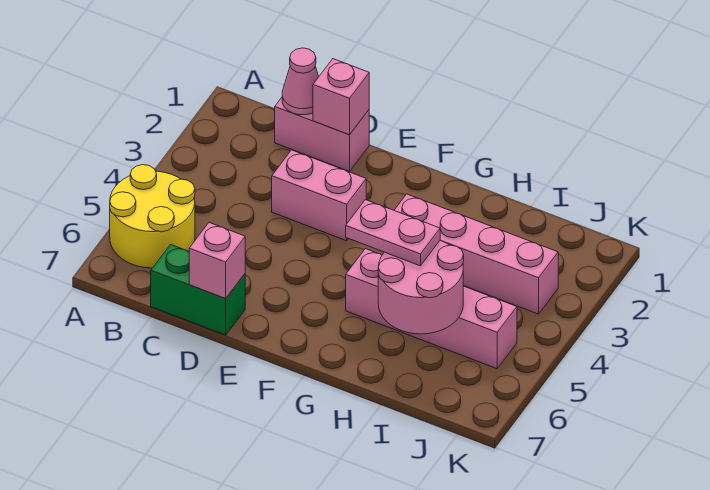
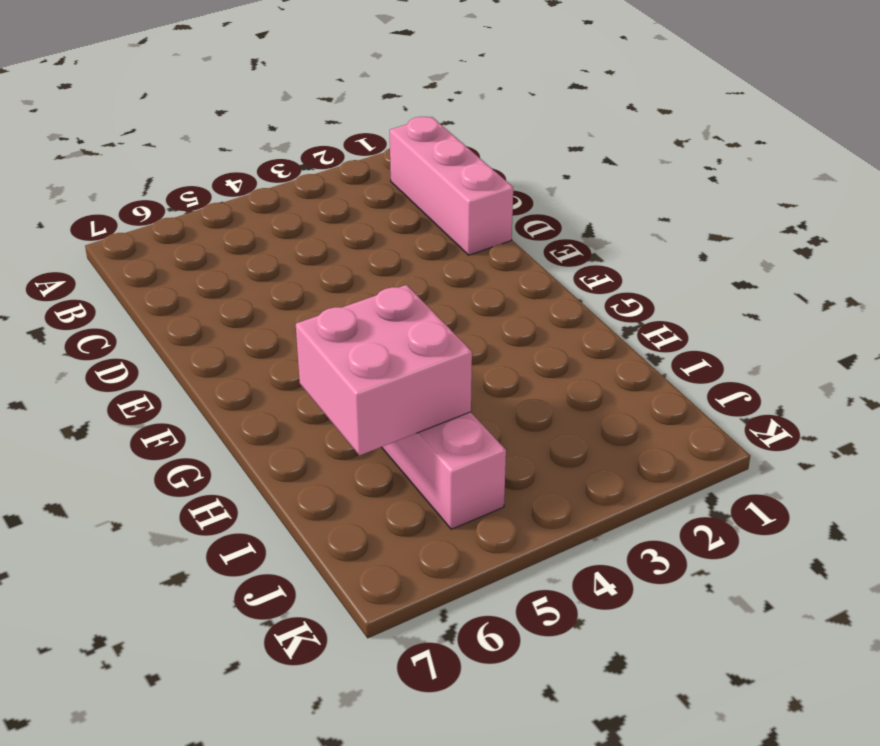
pink brick B1:D1 level 1 -> pink brick C1:D1 level 1
pink brick H5:I6 level 2 -> pink round brick H5:I6 level 2
none -> yellow round brick A5:B6 level 1
none -> green brick C7:D7 level 1

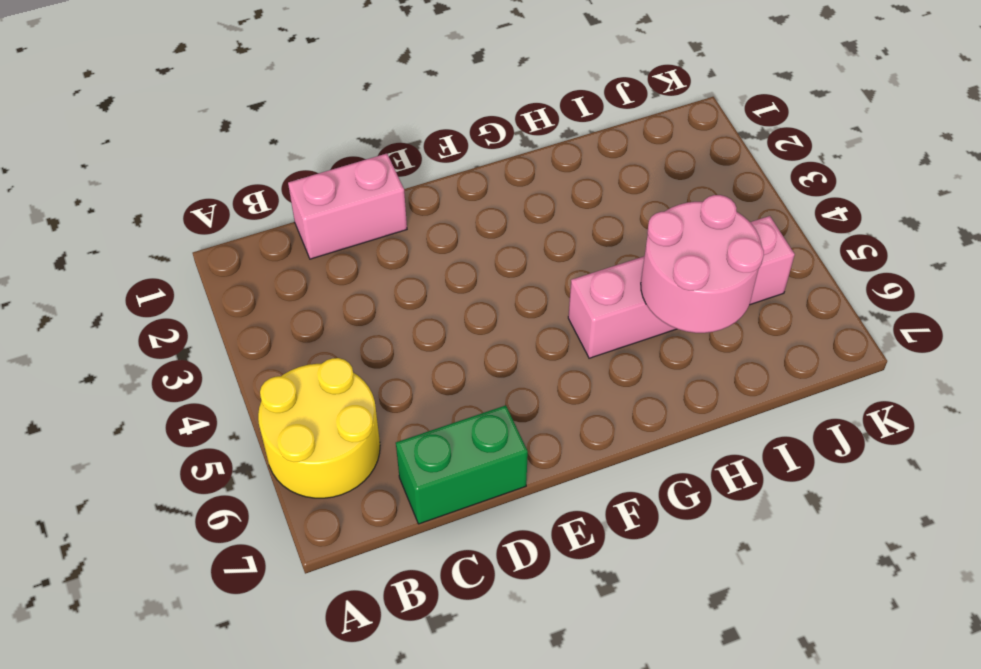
none -> pink brick D3:E3 level 1
none -> pink brick G3:J3 level 1

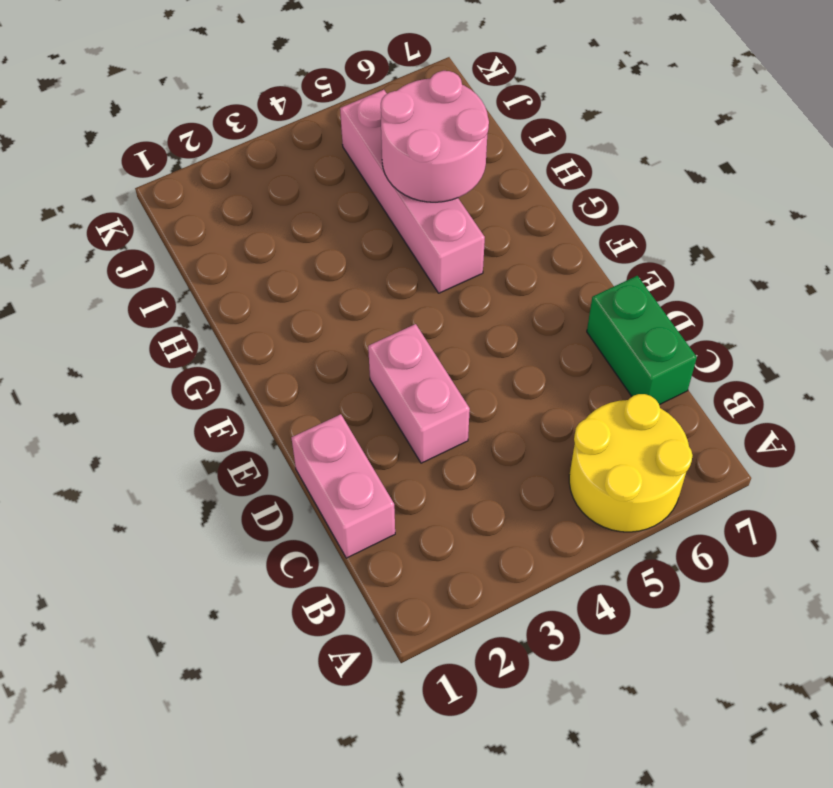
none -> pink brick G3:J3 level 1
none -> pink cone C1 level 2

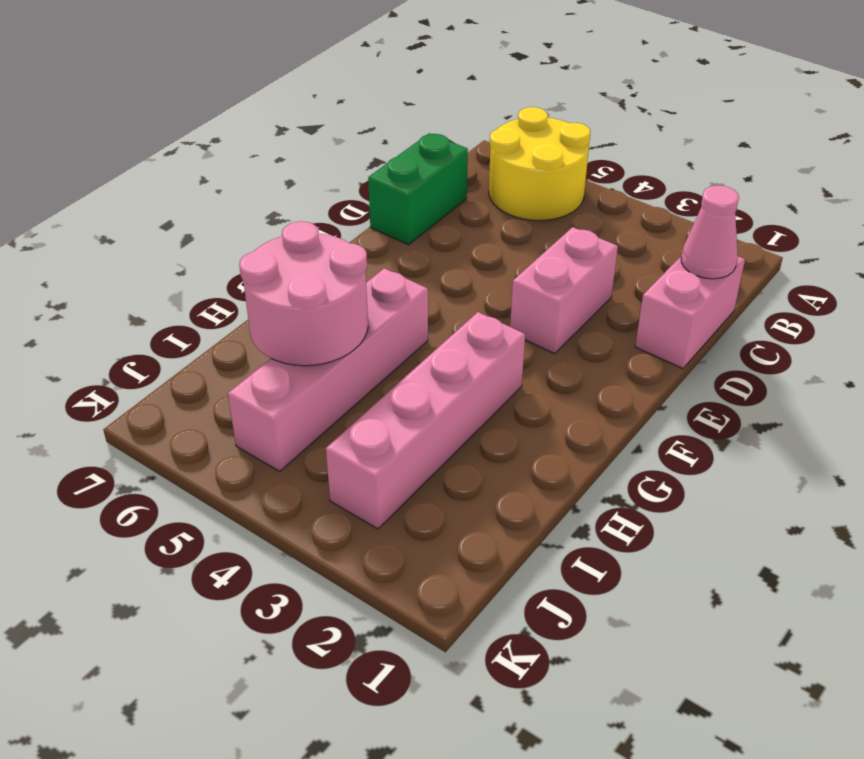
none -> pink brick D1 level 2
none -> pink brick D7 level 2

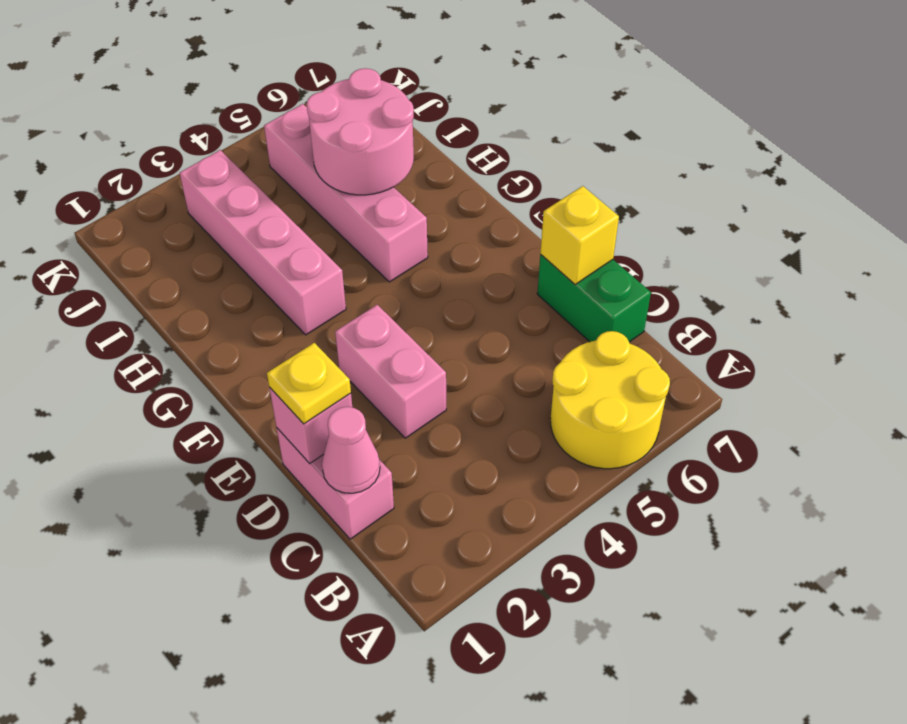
yellow plate D1 level 3 -> none
yellow brick D7 level 2 -> pink brick D7 level 2
none -> pink plate G5:H5 level 3

